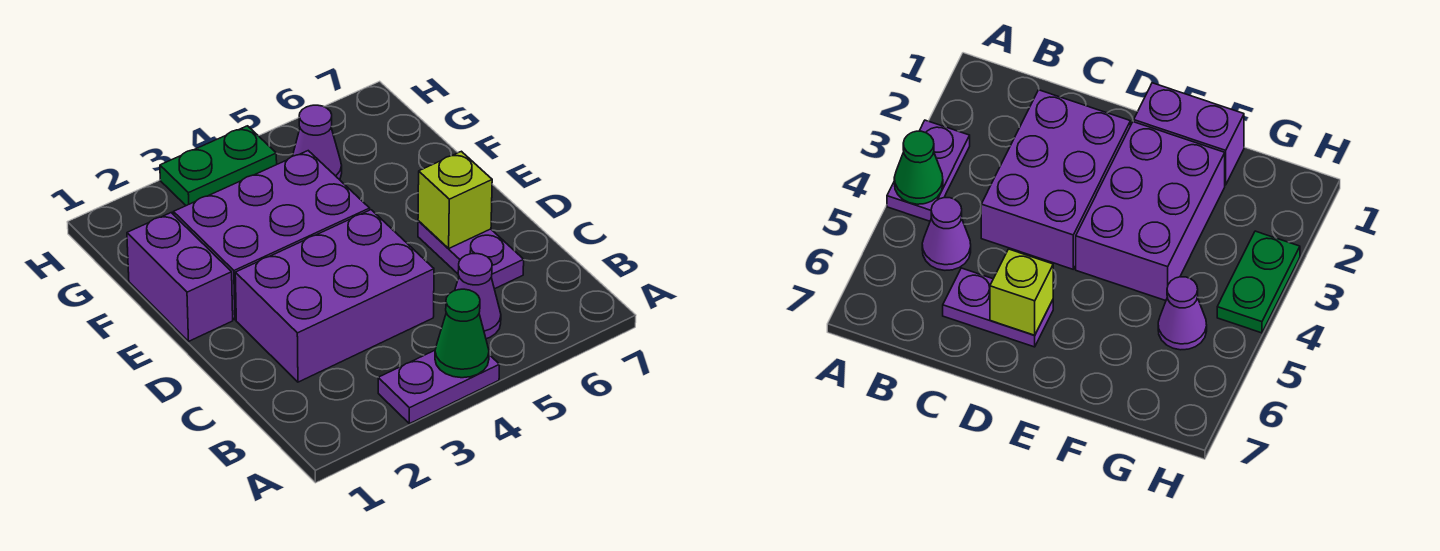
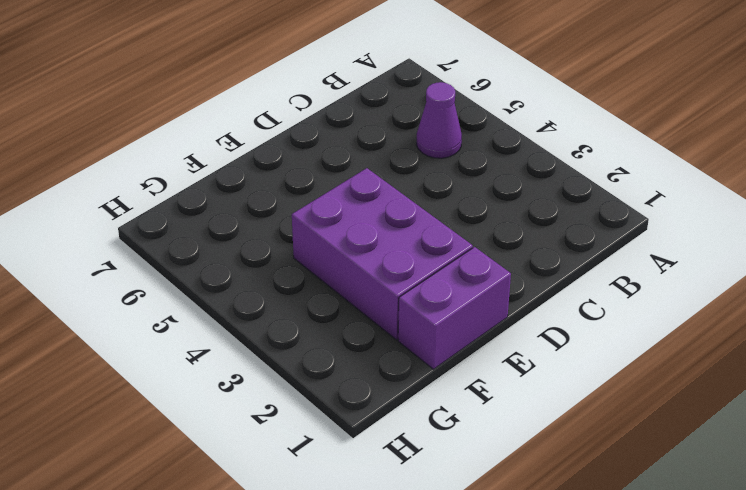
none -> purple plate A3:A4 level 1
none -> purple brick C2:D4 level 1

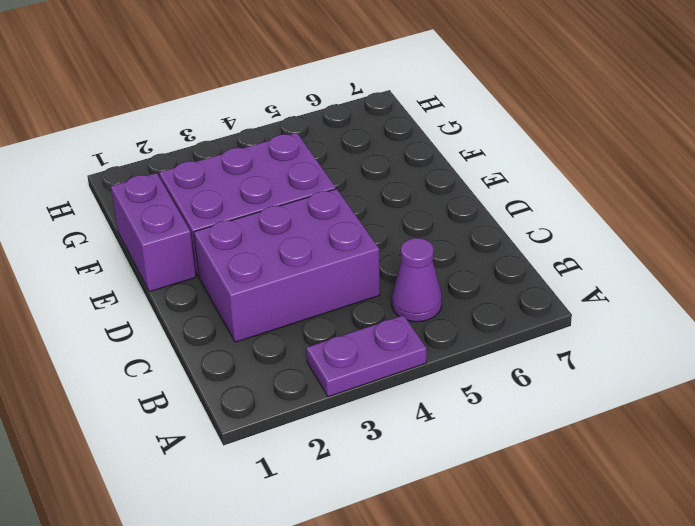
none -> purple plate C6:D6 level 1
none -> purple cone G5 level 1

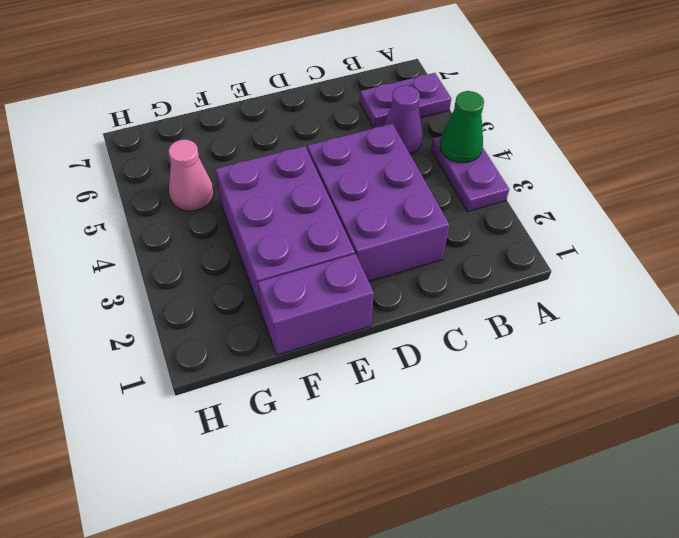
purple plate A6:B6 level 1 -> purple plate C6:D6 level 1
pink cone G5 level 1 -> purple cone G5 level 1
none -> green plate H3:H4 level 1
none -> lime brick D6 level 2

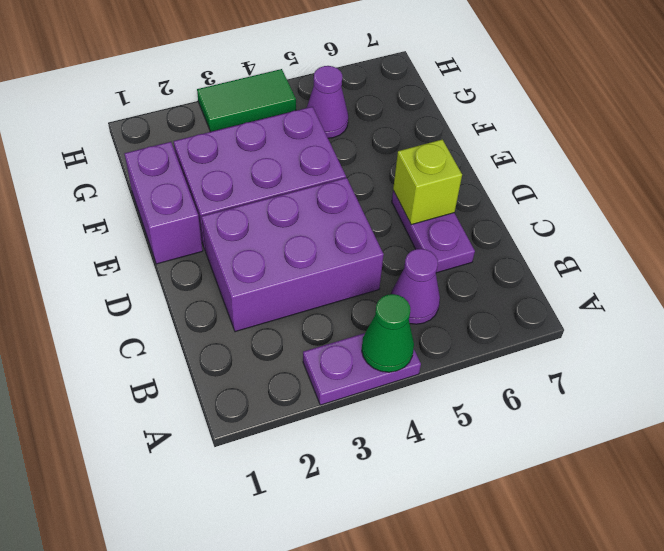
green tile H3:H4 level 1 -> green plate H3:H4 level 1

